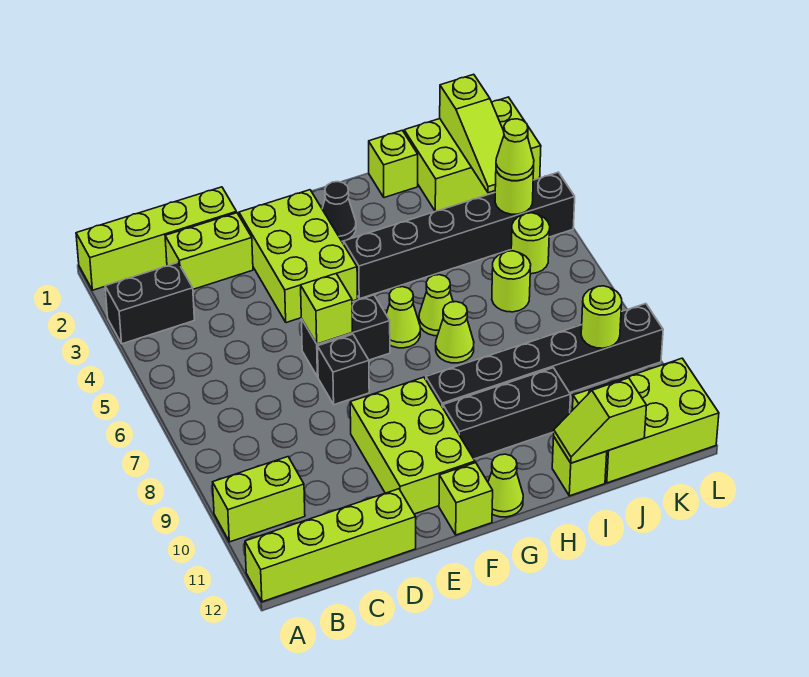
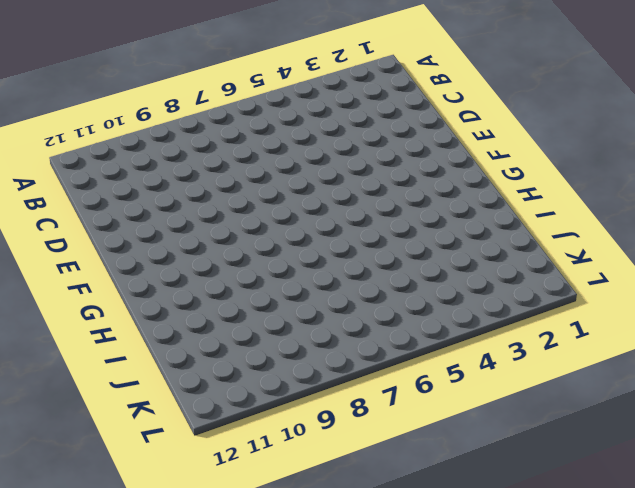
none -> lime brick A1:D1 level 1
none -> black brick A3:B3 level 1
none -> lime brick A10:B10 level 1
none -> lime brick A12:D12 level 1

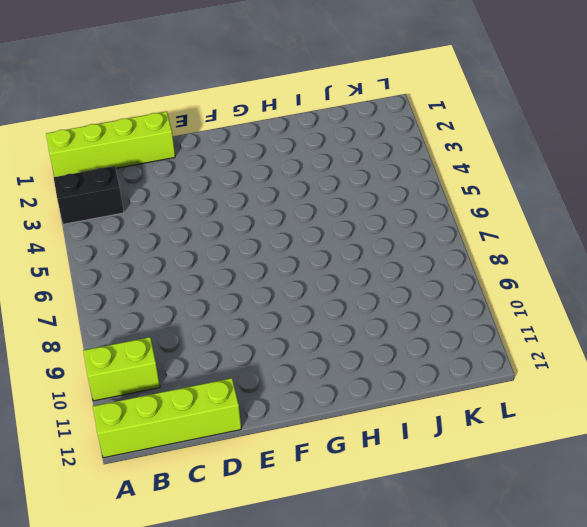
none -> lime brick C2:D2 level 1
none -> lime brick E2:F4 level 1
none -> black brick E6:F6 level 1
none -> black brick E7 level 1

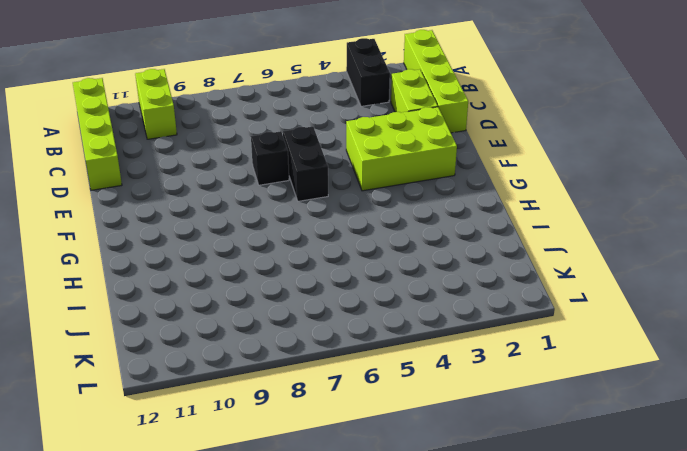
none -> lime brick E9:F11 level 1
none -> lime brick F12 level 1
none -> black cone G2 level 1
none -> black brick G4:L4 level 1

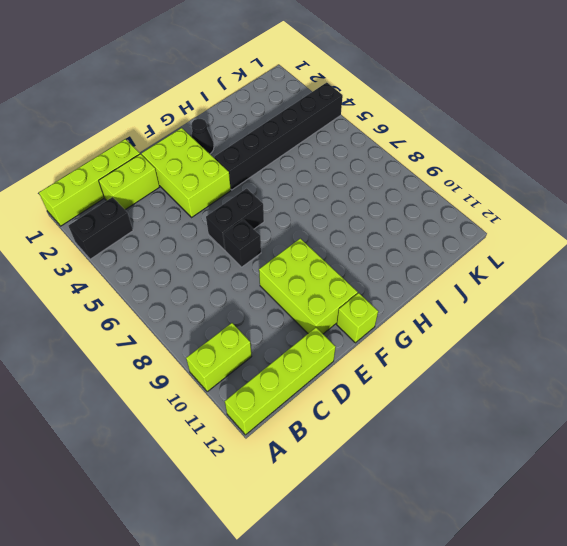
none -> lime cone G6 level 1
none -> black brick G9:L9 level 1
none -> black brick G10:I10 level 1
none -> lime cone G12 level 1

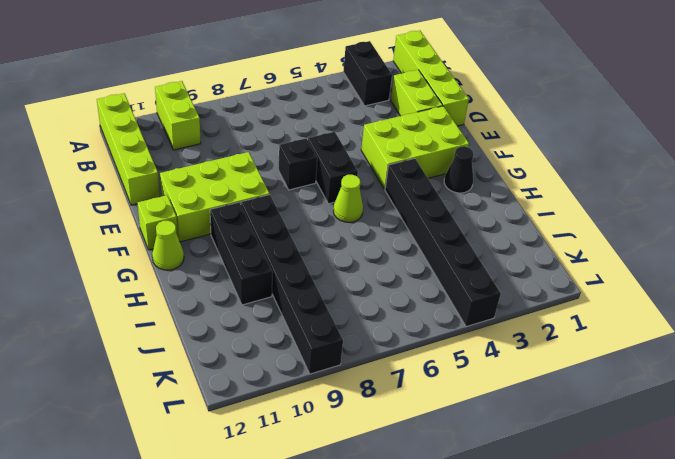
none -> lime cone H6 level 1
none -> lime cone H7 level 1
none -> lime brick I1 level 1
none -> lime brick I12 level 1

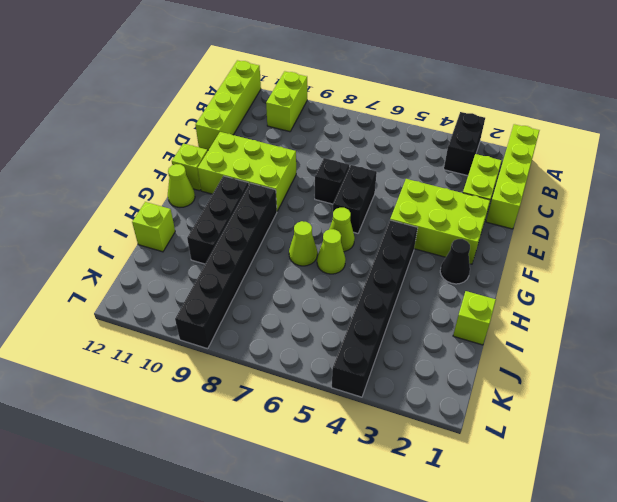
none -> lime brick J1:L2 level 1
none -> lime round brick J6 level 1
none -> lime brick J11:L12 level 1
none -> lime round brick K5 level 1

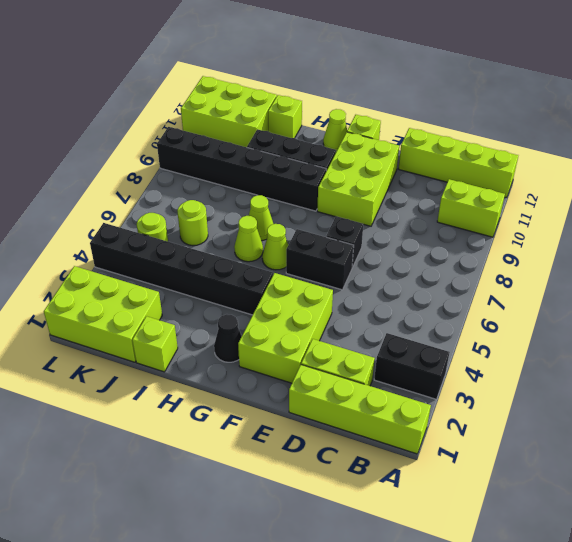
none -> lime brick E6 level 2
none -> lime slope I12:J12 level 2 top J
none -> lime slope K1:K3 level 2 top 1
none -> lime round brick K4 level 2

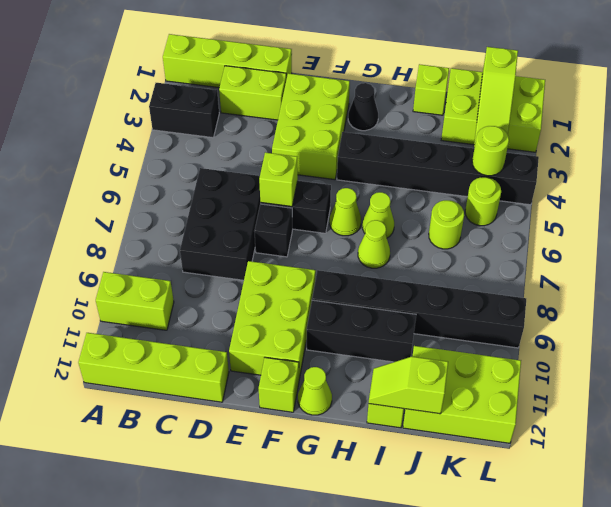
black brick C6:D8 level 1 -> none
none -> lime round brick K9 level 2
none -> lime cone K4 level 3

